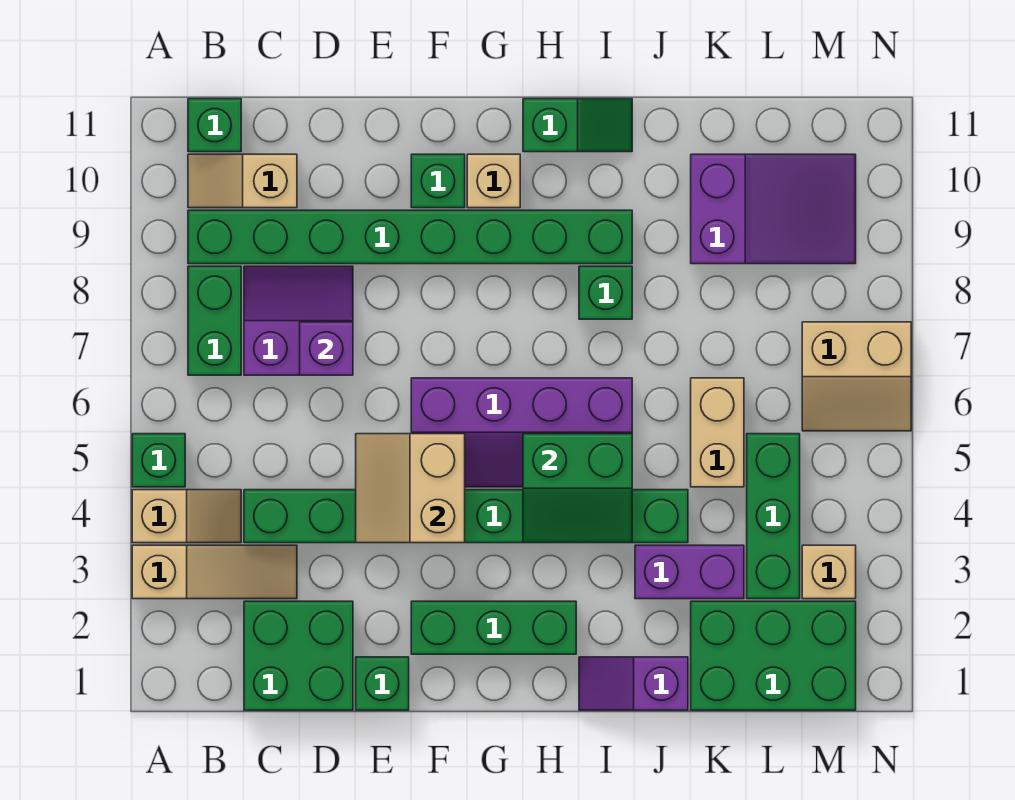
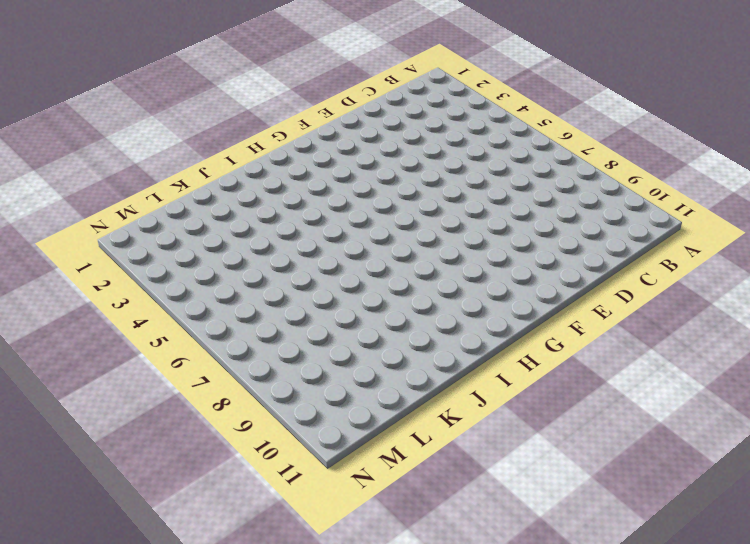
none -> tan slope A3:C3 level 1 top A
none -> tan slope A4:B4 level 1 top A
none -> green brick A5 level 1

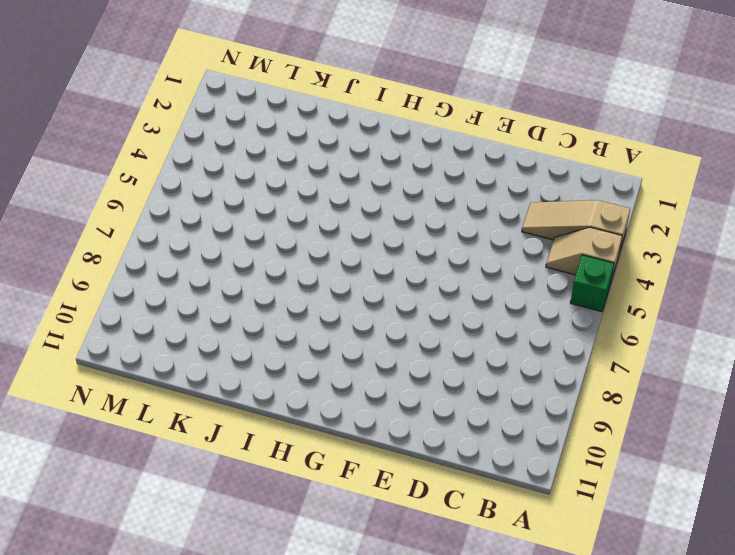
none -> green brick B7:B8 level 1
none -> green brick B9:I9 level 1
none -> tan slope B10:C10 level 1 top C

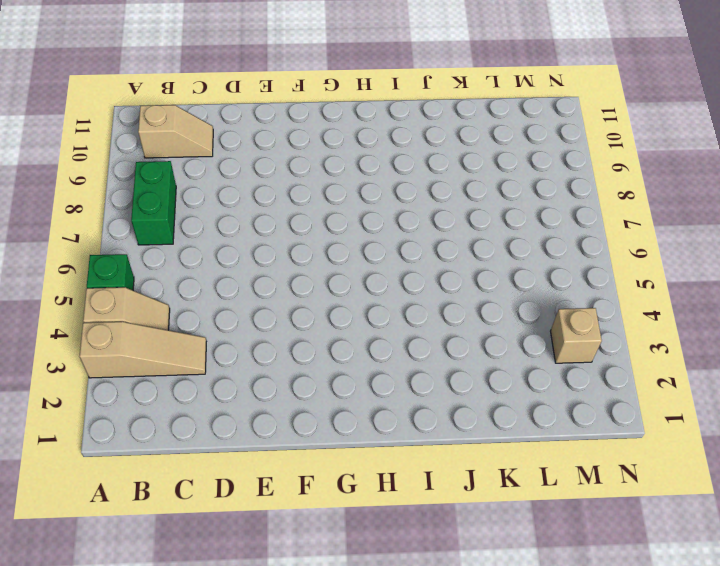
tan slope B10:C10 level 1 top B -> tan slope B10:C10 level 1 top C
none -> green brick B9:I9 level 1
none -> green brick B11 level 1
none -> green brick C1:D2 level 1

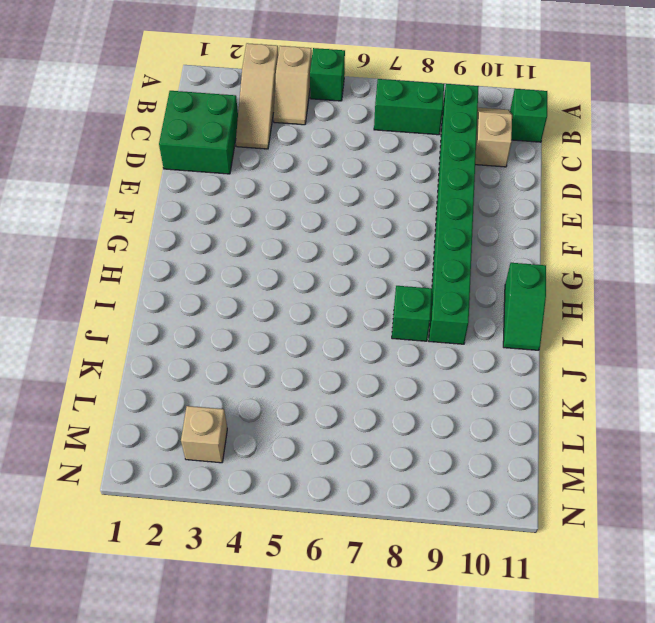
none -> green brick C4:J4 level 1
none -> purple slope C7:D8 level 1 top 7
none -> green brick E1 level 1

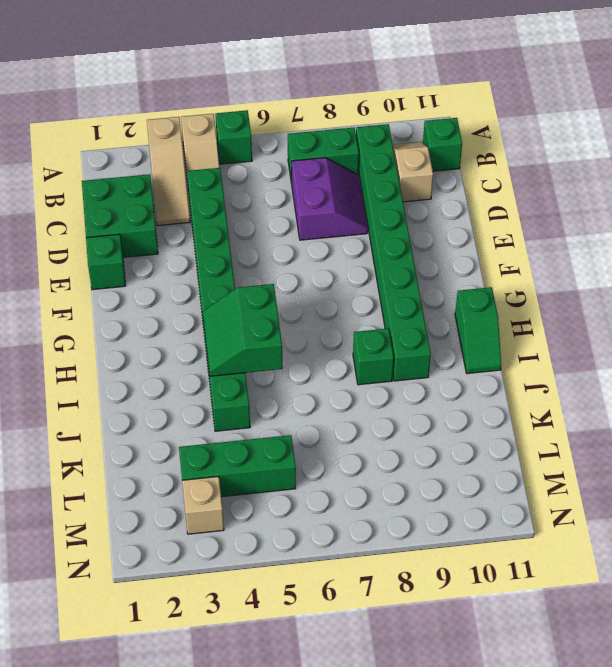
none -> green brick F2:H2 level 1
none -> purple slope F5:I6 level 1 top 6
none -> green brick F10 level 1

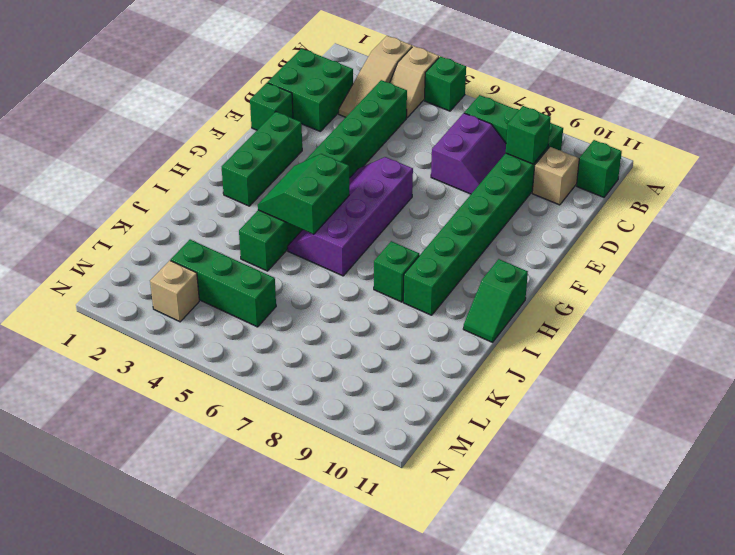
green brick C9 level 2 -> green brick F10 level 1
none -> tan brick G10 level 1
none -> purple slope I1:J1 level 1 top J
none -> purple brick J3:K3 level 1

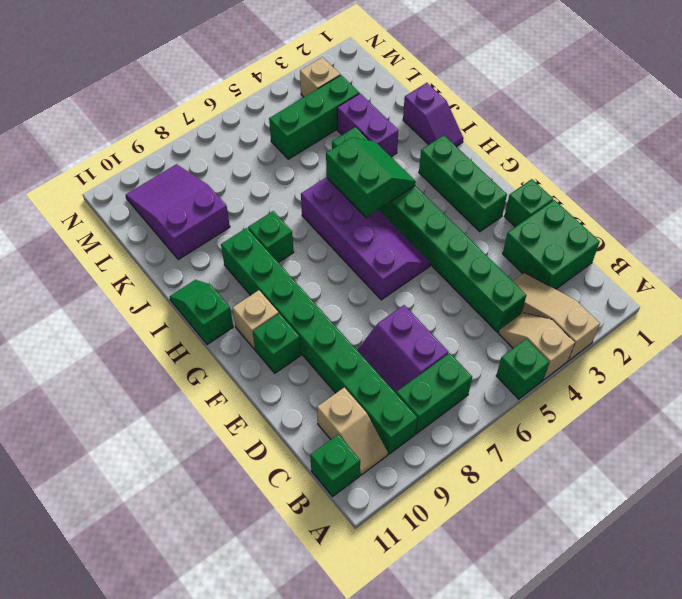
none -> green brick K1:M2 level 1
none -> tan brick K5:K6 level 1
none -> tan slope M6:N7 level 1 top 7

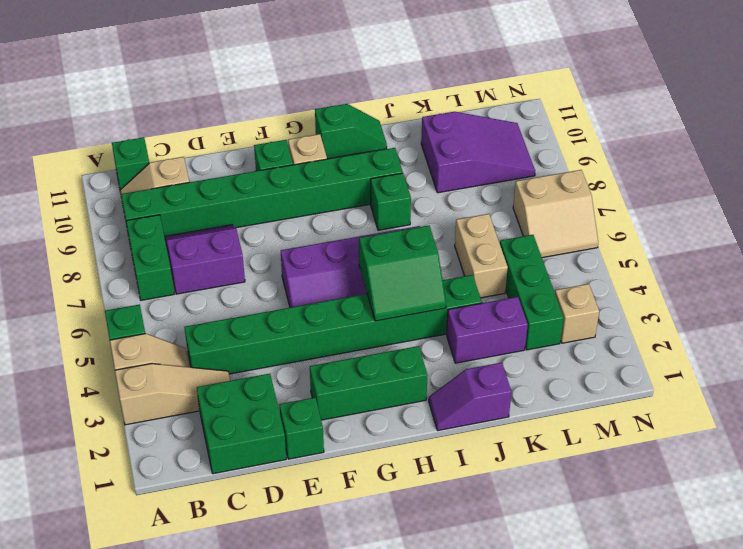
none -> green brick K1:M2 level 1
none -> purple brick D7 level 2
none -> tan slope E4:F5 level 2 top F

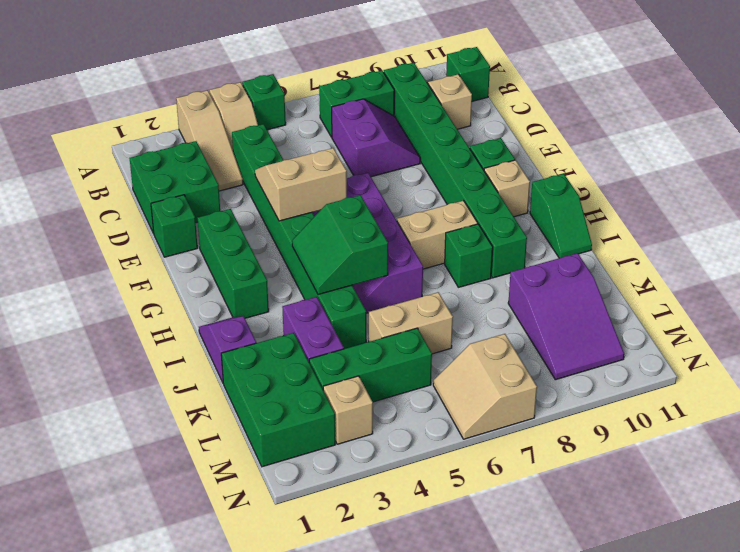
tan brick H7:H8 level 1 -> none
none -> purple brick D7 level 2

